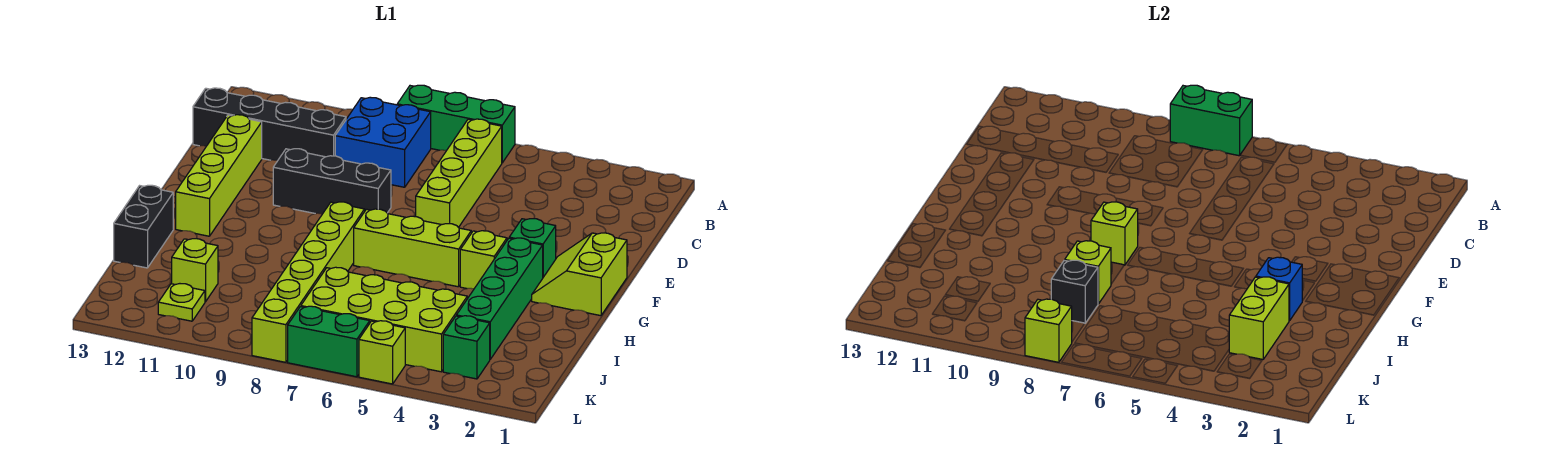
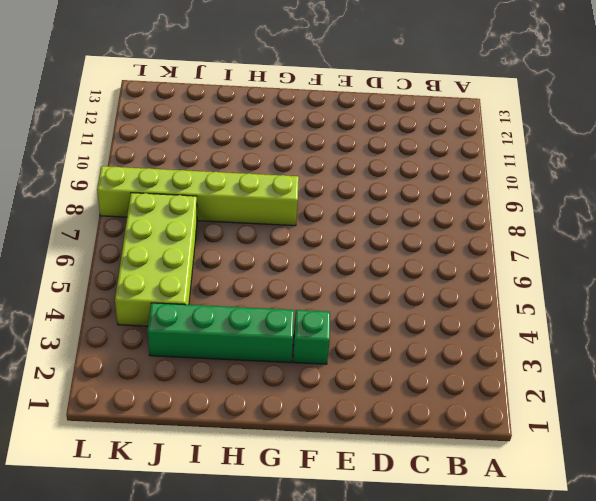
none -> green brick A6:A8 level 1
none -> lime brick B6:E6 level 1
none -> blue brick B8:C9 level 1

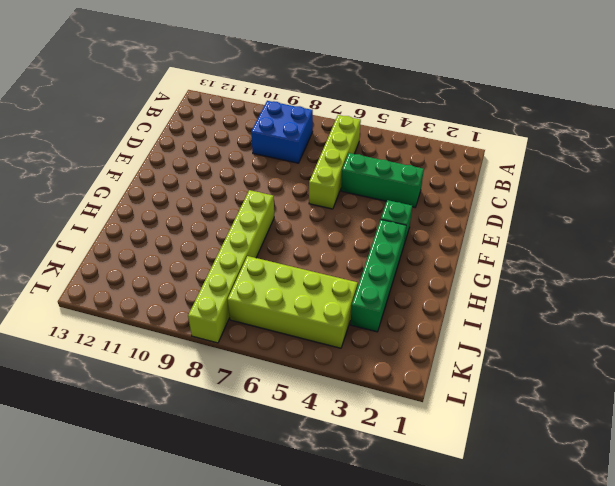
green brick D3:D5 level 1 -> green brick A6:A8 level 1
none -> black brick C10:C13 level 1
none -> lime brick D12:G12 level 1
none -> black brick E8:E10 level 1

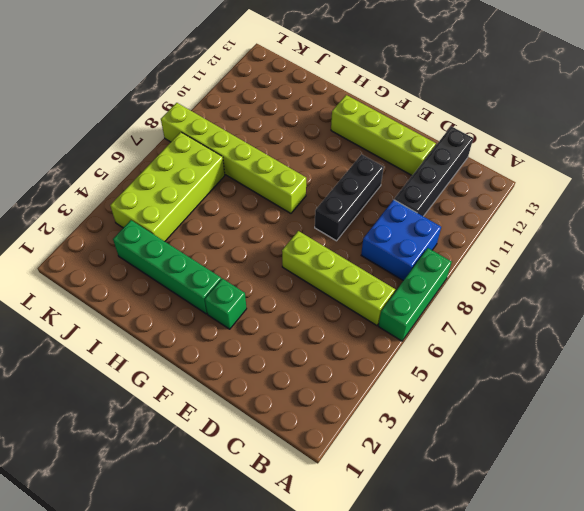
none -> lime slope F1:G2 level 1 top 1
none -> lime brick G4 level 1
none -> lime brick G5:G7 level 1

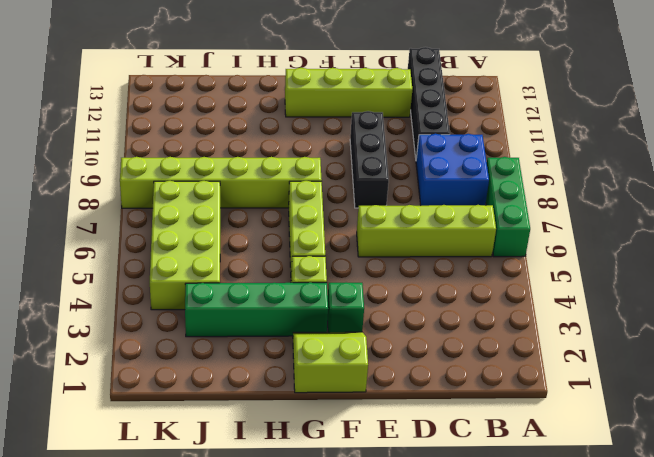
none -> black brick H13:I13 level 1
none -> lime brick J11 level 1
none -> green brick K3 level 1

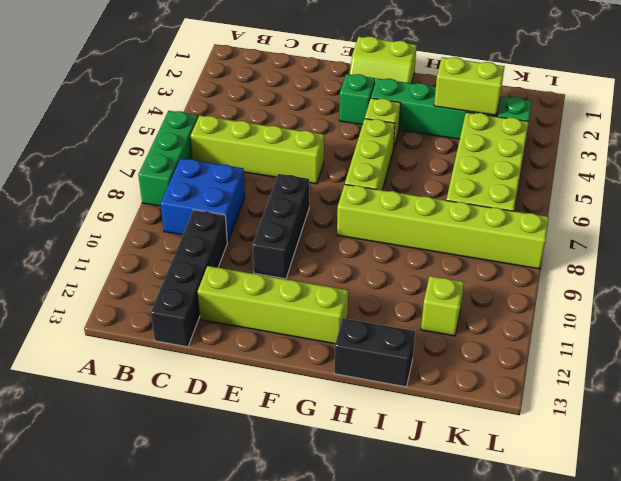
none -> lime plate K11 level 1
none -> lime brick L5 level 1
none -> green brick L6:L7 level 1

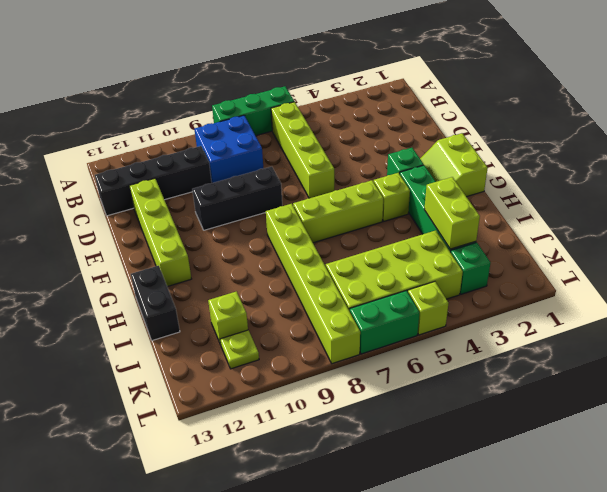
none -> green brick A7:A8 level 2
none -> lime brick G8 level 2
none -> blue brick H3 level 2

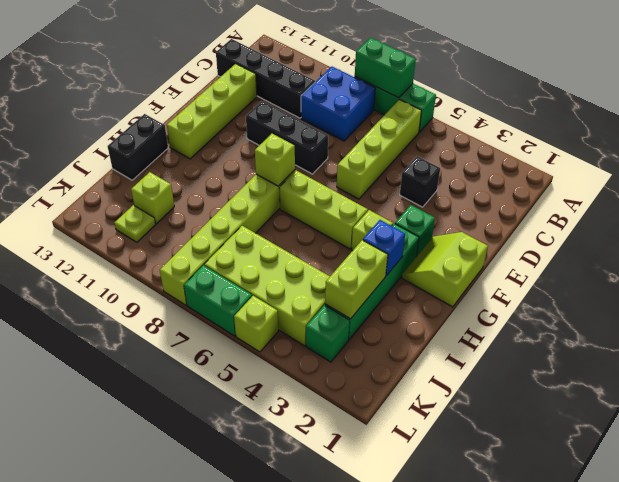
black brick D4 level 1 -> black brick J8 level 2
none -> lime brick I8 level 2
none -> lime brick L8 level 2

